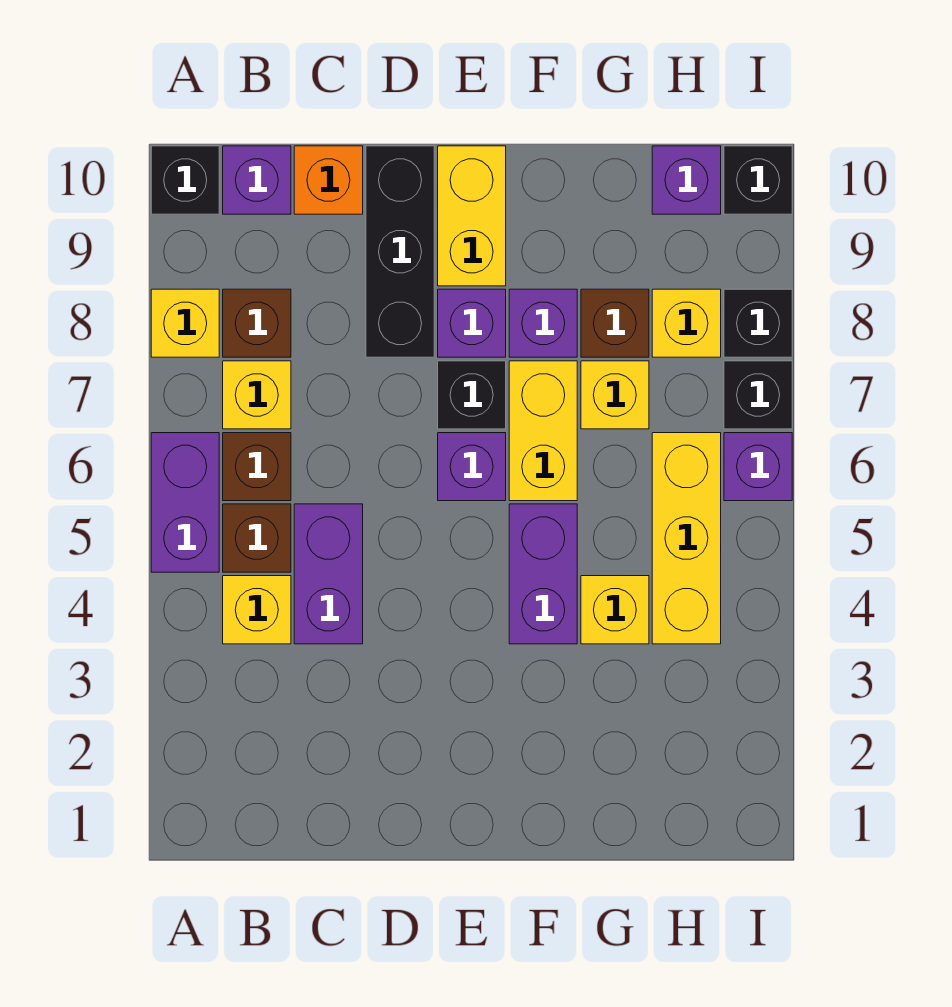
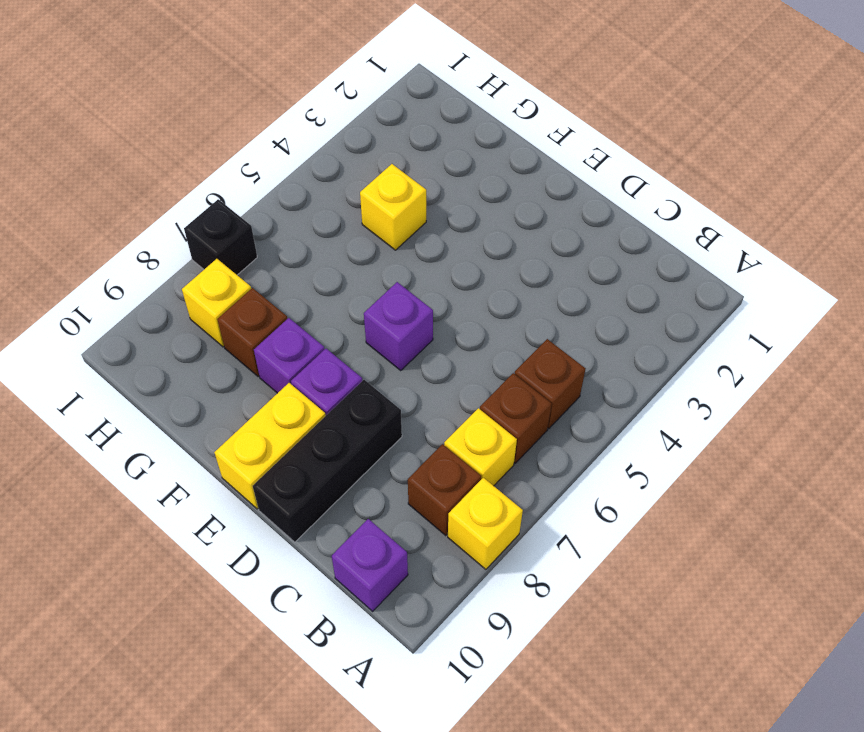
none -> purple brick A5:A6 level 1
none -> black brick A10 level 1
none -> yellow brick B4 level 1

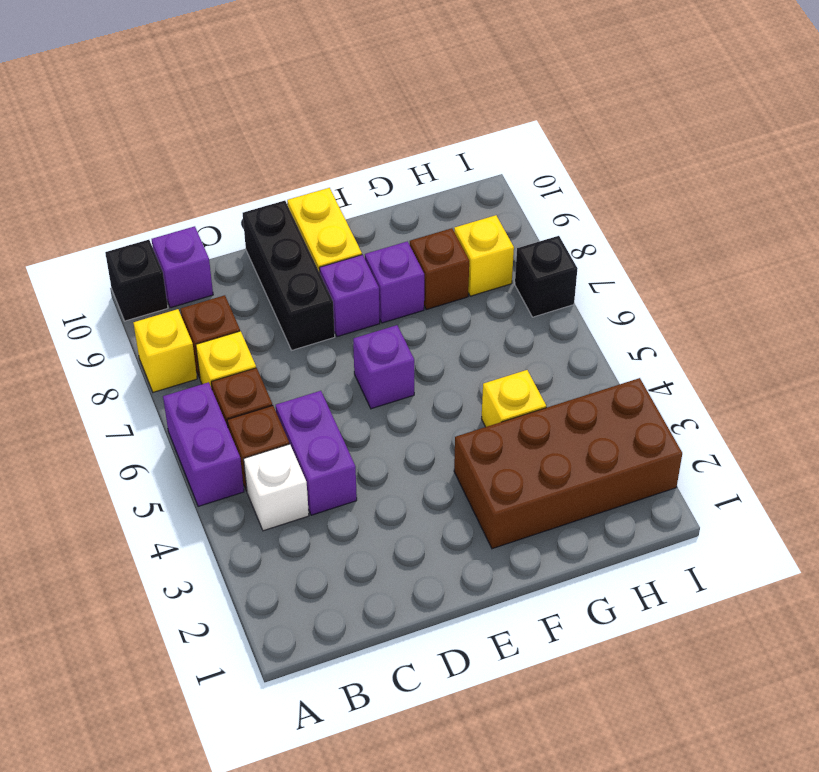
white brick B4 level 1 -> yellow brick B4 level 1
brown brick F2:I3 level 1 -> none
none -> orange brick C10 level 1
none -> black brick E7 level 1
none -> purple brick F4:F5 level 1

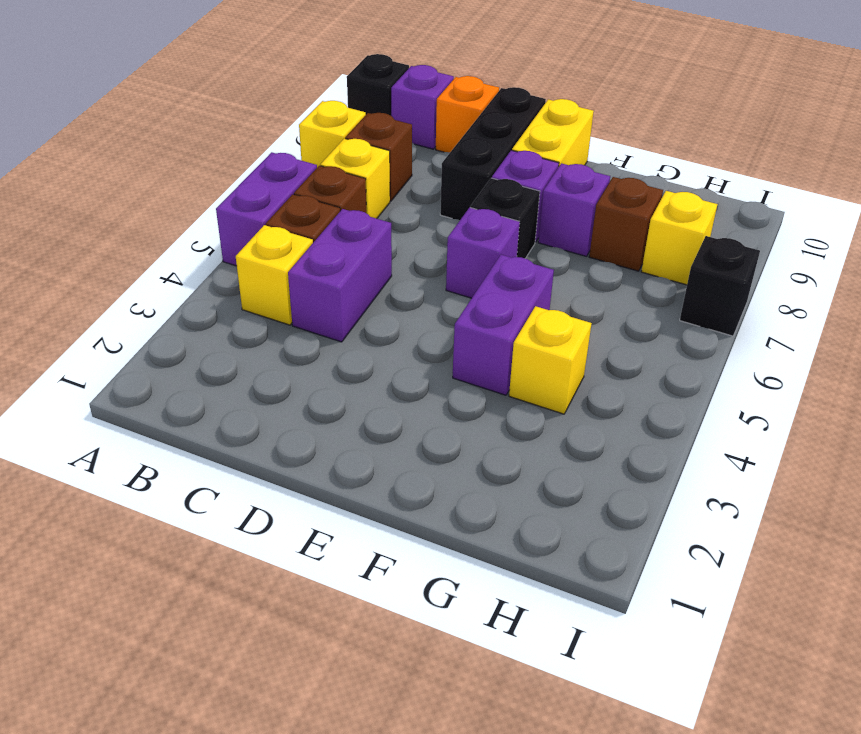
none -> yellow brick F6:F7 level 1
none -> yellow brick G7 level 1
none -> yellow brick H4:H6 level 1

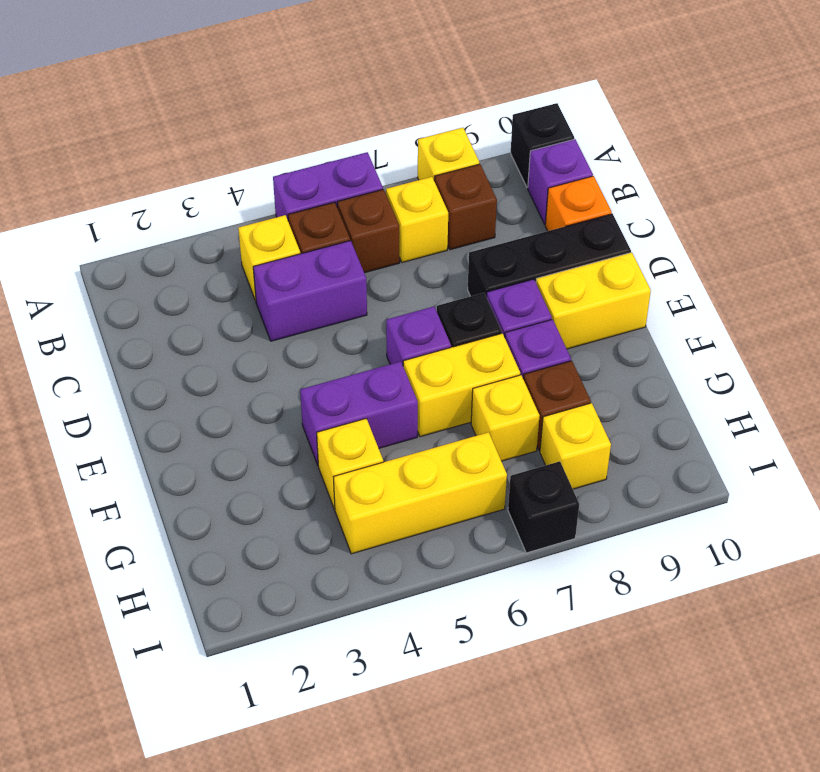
none -> purple brick H10 level 1
none -> purple brick I6 level 1
none -> black brick I8 level 1

